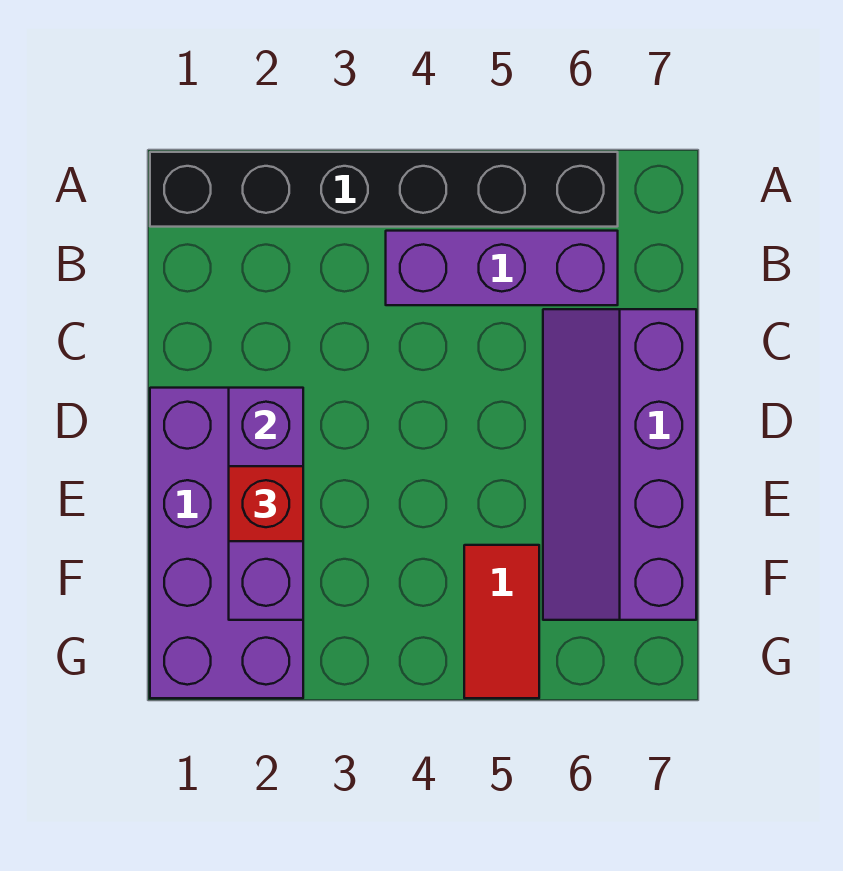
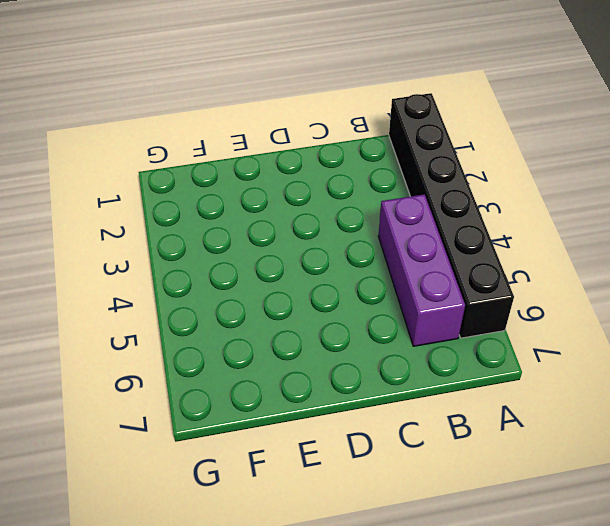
none -> purple slope C6:F7 level 1 top 7
none -> purple brick D1:G2 level 1

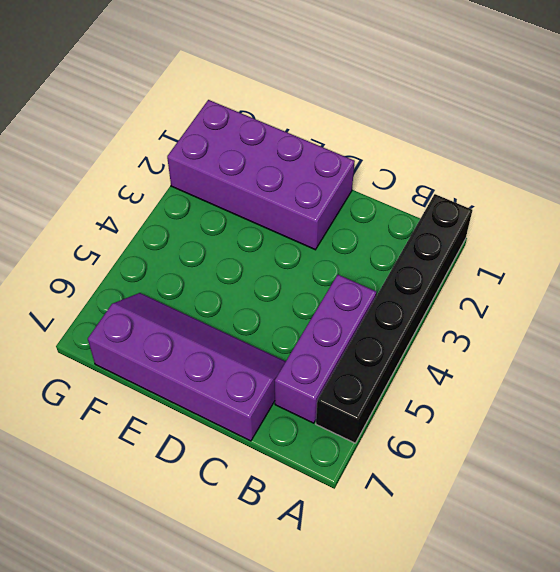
none -> red tile F5:G5 level 1
none -> purple brick D2:F2 level 2

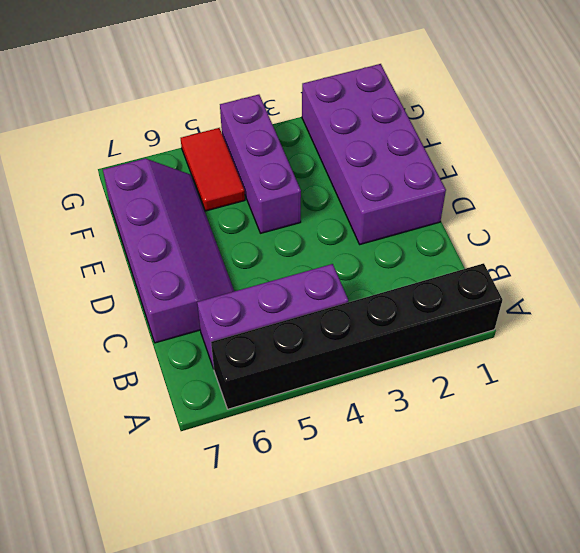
purple brick E4:G4 level 1 -> purple brick D2:F2 level 2
none -> red brick E2 level 3

